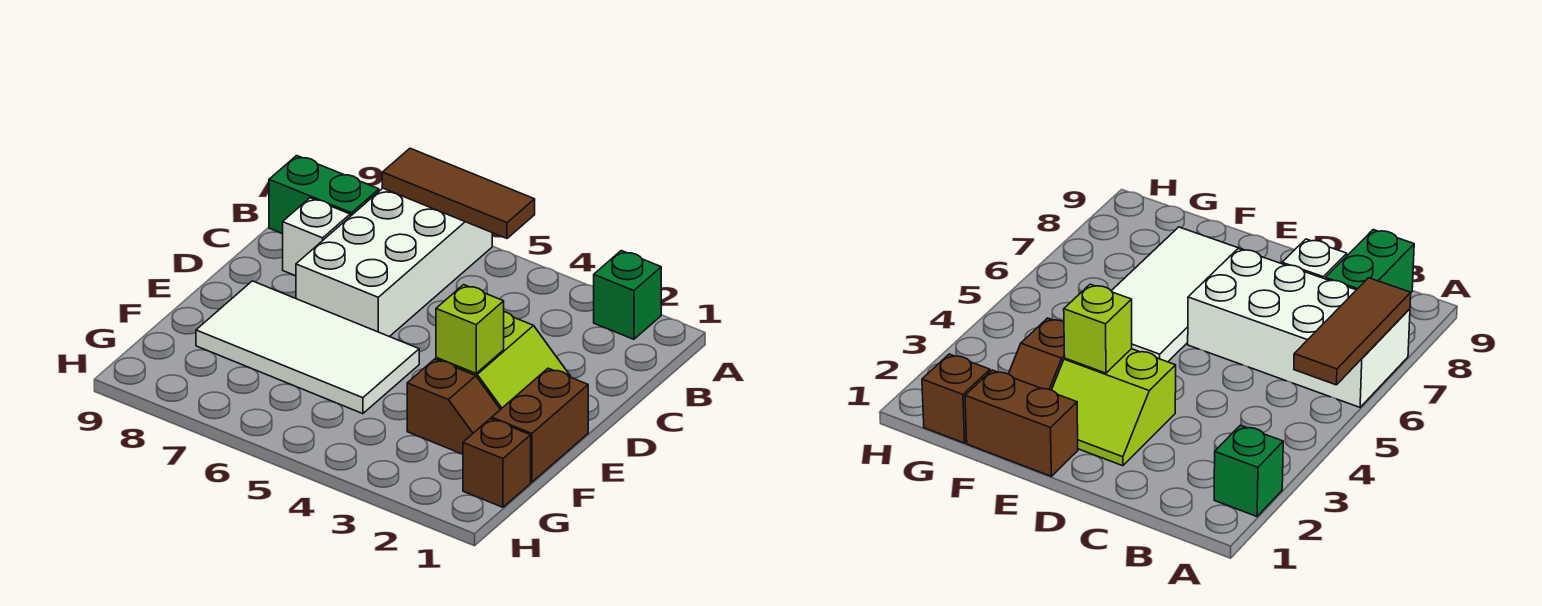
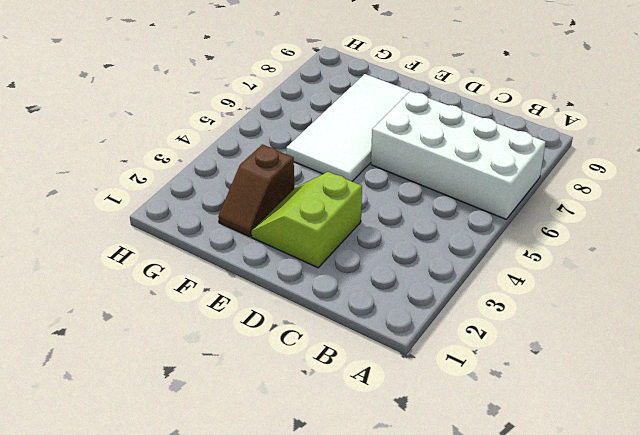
lime slope D2:E3 level 1 top D -> lime slope D2:E3 level 1 top 3
none -> green brick A2 level 1
none -> green brick B8:B9 level 1

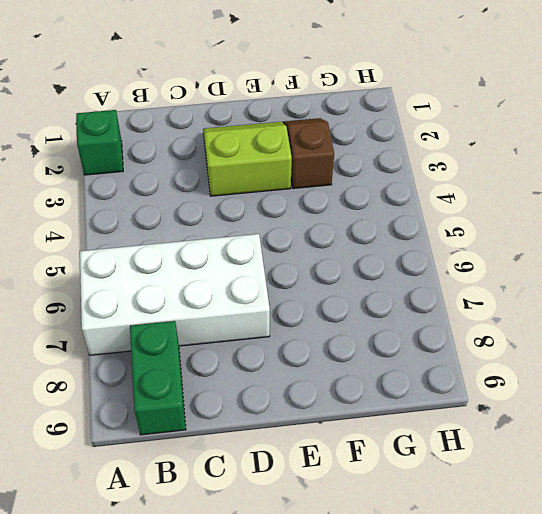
none -> white brick C8 level 1
none -> brown brick E1:F1 level 1

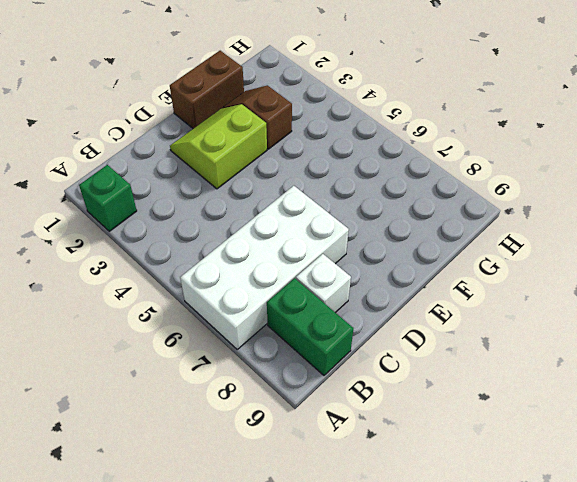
none -> white tile E5:F8 level 1
none -> brown brick G1 level 1

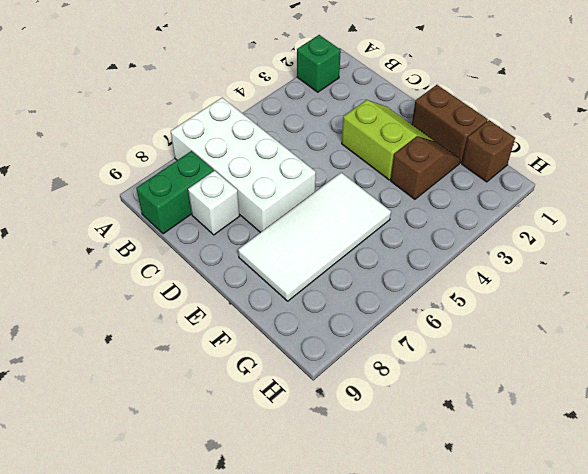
none -> brown tile A5:A7 level 2
none -> lime brick E3 level 2

